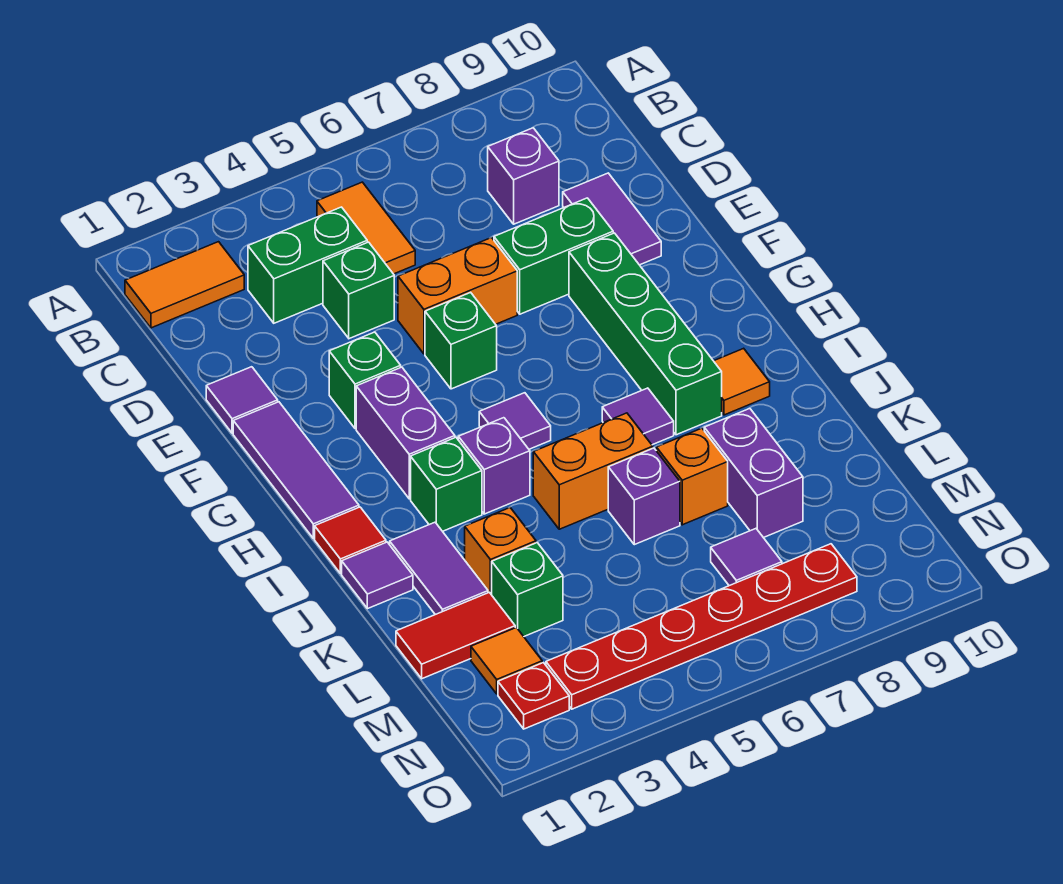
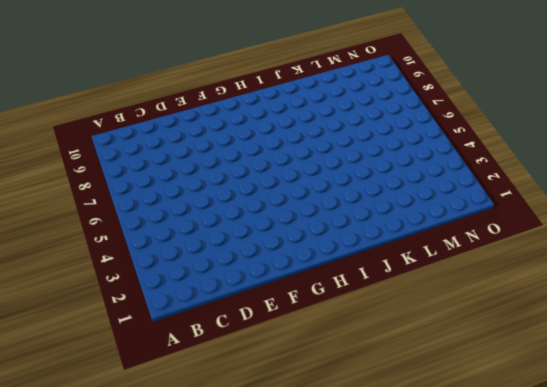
none -> orange tile B1:B2 level 1
none -> orange tile B5:C5 level 1
none -> green brick C3:C4 level 1
none -> purple brick C8 level 1

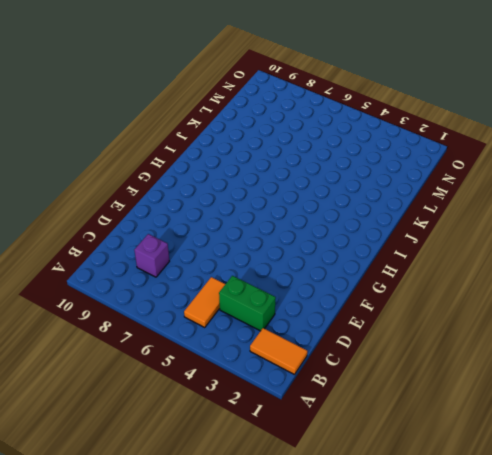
none -> green brick D4 level 1
none -> purple tile D9:E9 level 1
none -> purple tile E1 level 1
none -> orange brick E5:E6 level 1

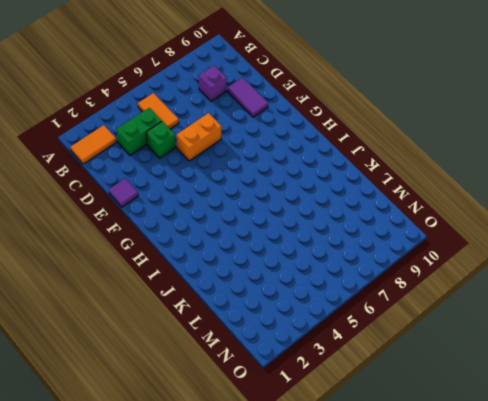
none -> green brick E7:E8 level 1
none -> purple tile F1:H1 level 1
none -> green brick F3 level 1
none -> green brick F5 level 1

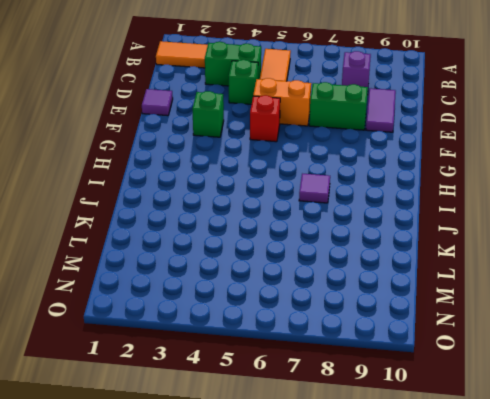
red brick F5 level 1 -> green brick F5 level 1
none -> purple tile F1:H1 level 1
none -> green brick F8:I8 level 1
none -> purple brick G3:H3 level 1
none -> purple tile H5 level 1

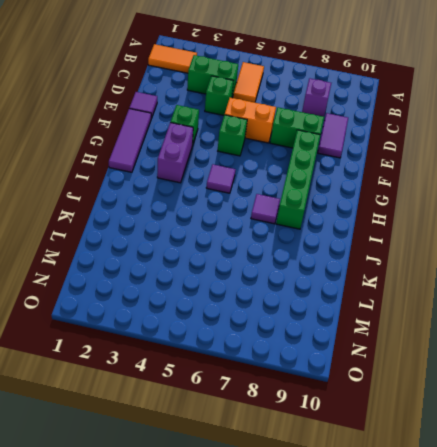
none -> red tile I1 level 1
none -> green brick I3 level 1
none -> purple brick I4 level 1
none -> orange tile I9 level 1

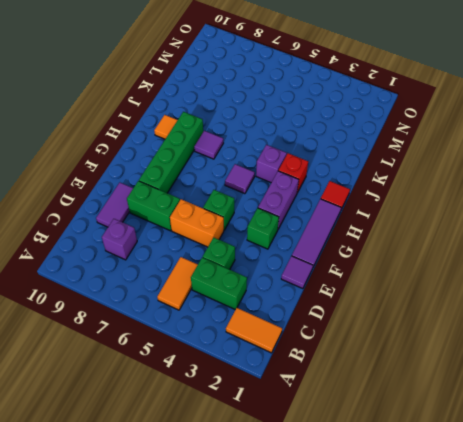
red brick I3 level 1 -> green brick I3 level 1
none -> purple tile J1 level 1
none -> purple tile J2:K2 level 1
none -> orange brick J5:J6 level 1
none -> orange brick K3 level 1

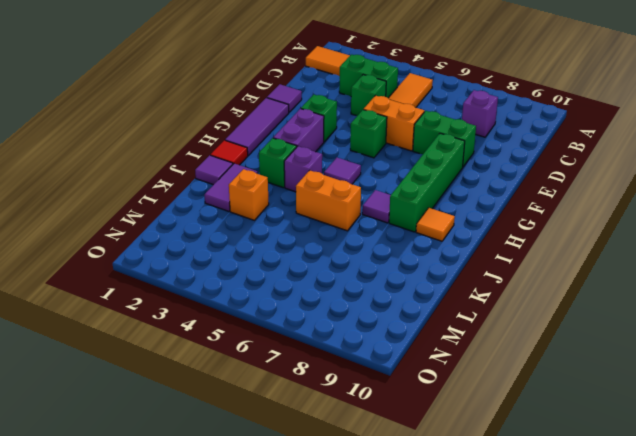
none -> purple tile D9:E9 level 1
none -> purple brick K6 level 1
none -> orange brick K7 level 1
none -> purple brick K8:L8 level 1

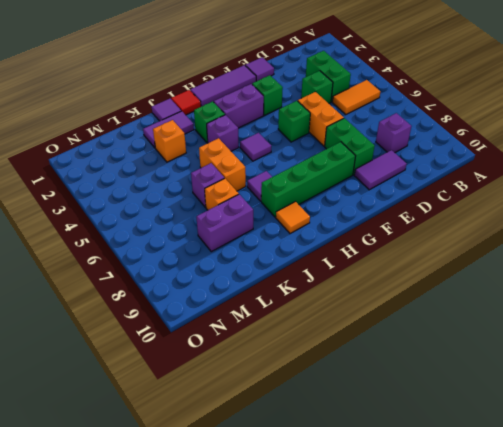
none -> orange tile B1:B2 level 1
none -> red tile L1:L2 level 1
none -> green brick L3 level 1
none -> orange tile M2 level 1

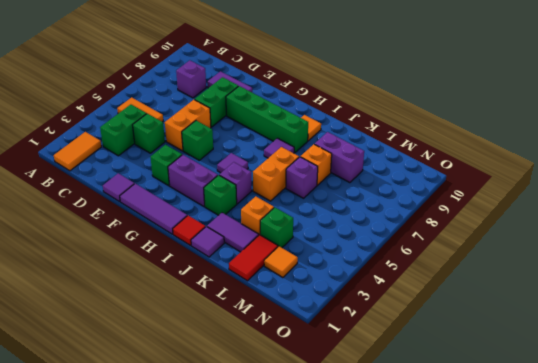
none -> purple tile M7 level 1
none -> red plate N2 level 1
none -> red plate N3:N8 level 1

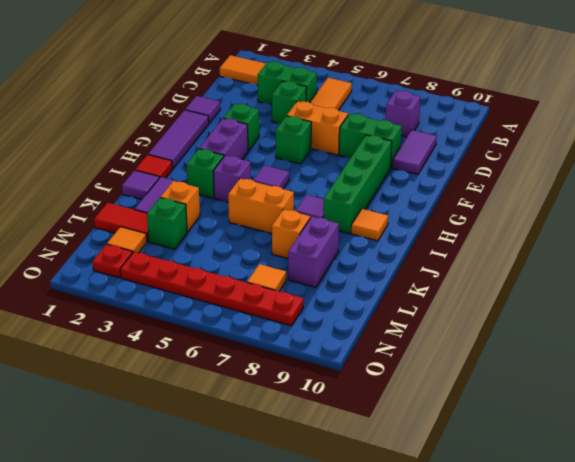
orange tile M7 level 1 -> purple tile M7 level 1
none -> purple brick K6 level 1

